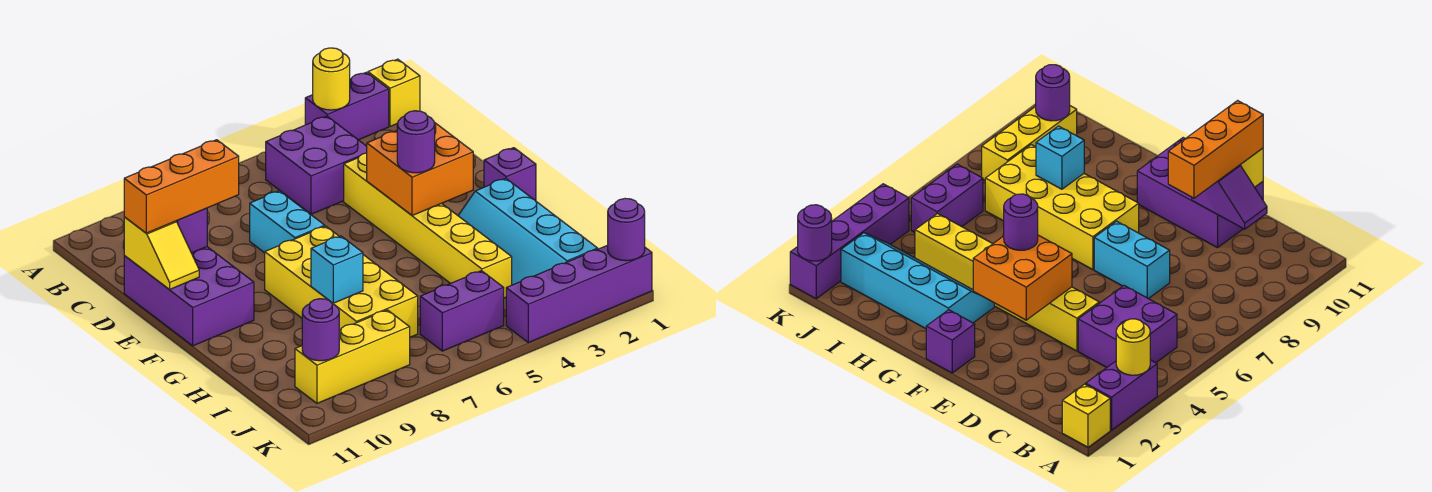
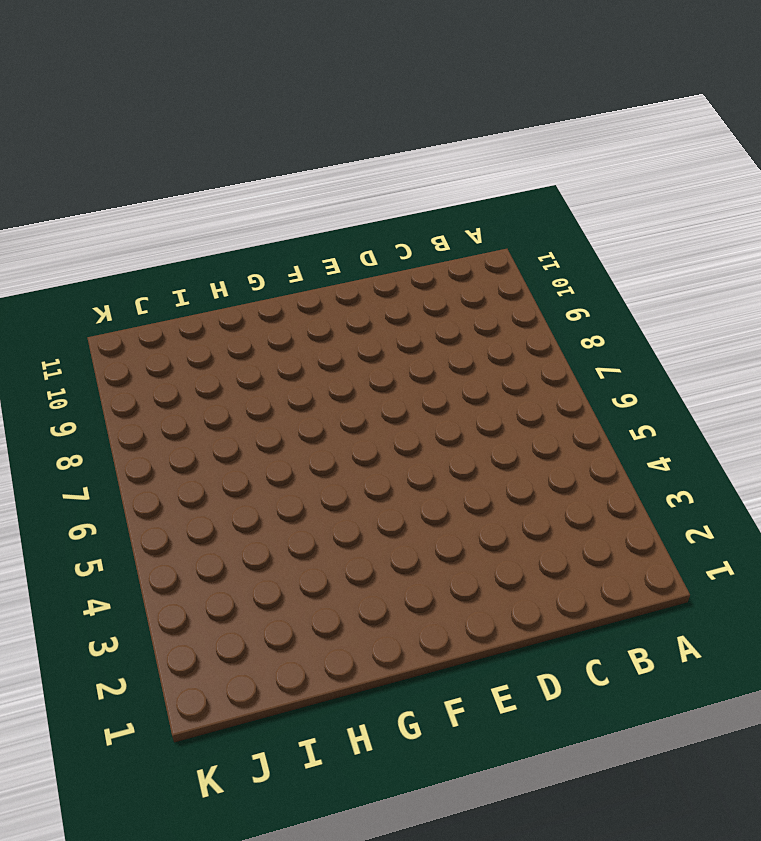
none -> yellow brick A1 level 1
none -> purple brick A2:A3 level 1
none -> purple brick B4:C5 level 1

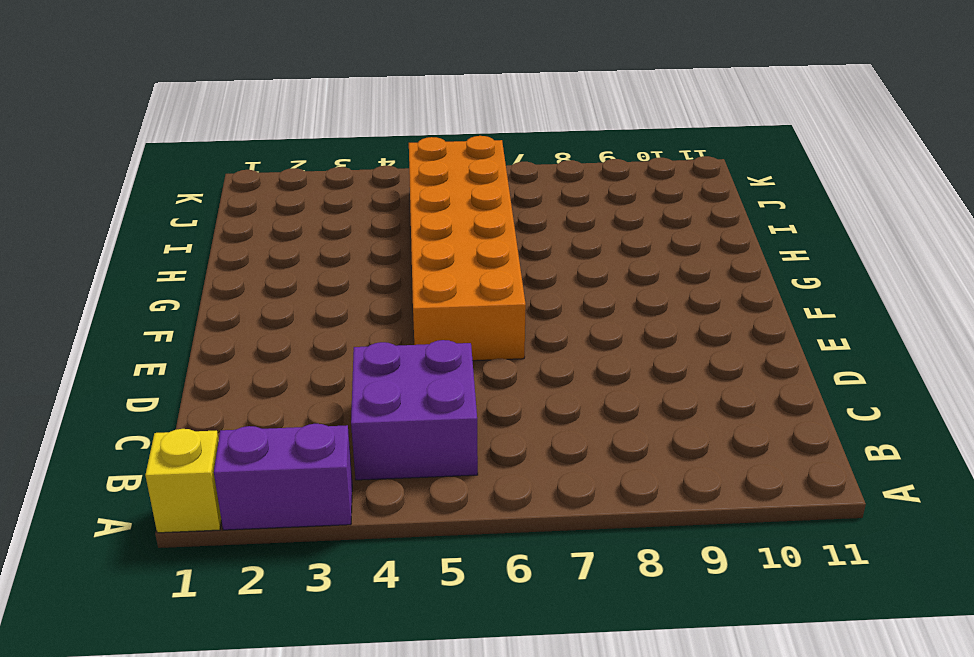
orange brick E5:J6 level 1 -> purple brick J5:J6 level 1
none -> yellow brick D4:I4 level 1
none -> cyan brick D7:E7 level 1
none -> purple brick D10:F11 level 1

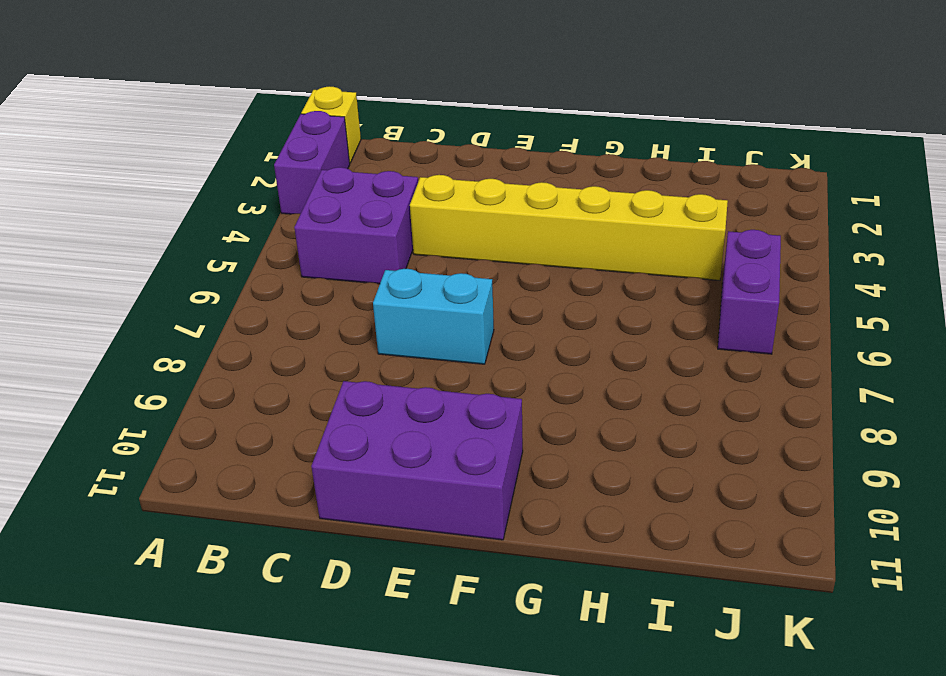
none -> purple brick F1 level 1
none -> yellow brick F7:I8 level 1
none -> cyan slope G2:J3 level 1 top 2

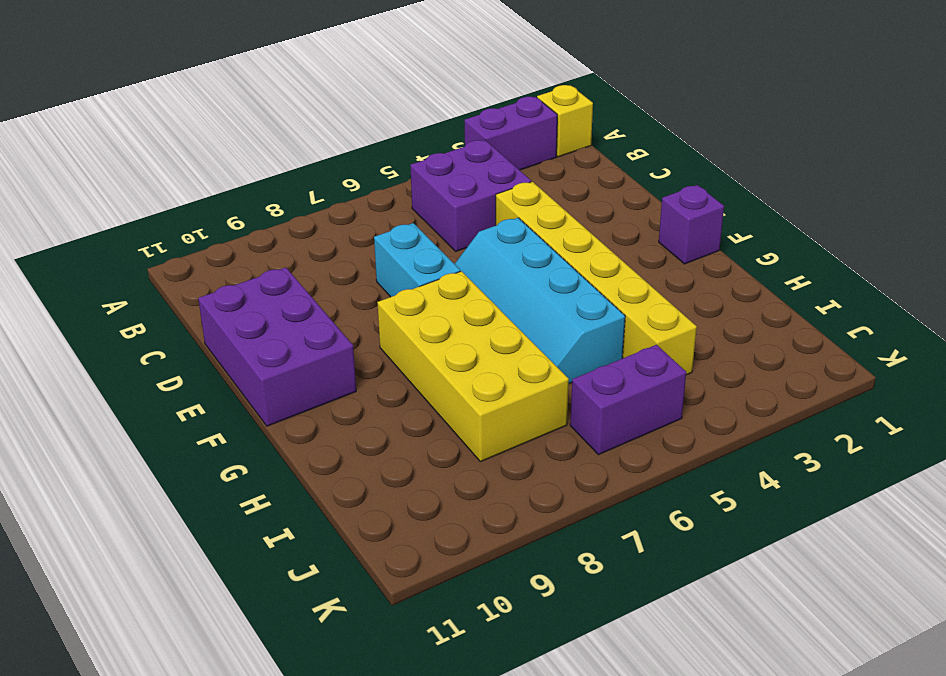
cyan slope E5:H6 level 1 top 5 -> cyan slope G2:J3 level 1 top 2
none -> yellow brick J8:J10 level 1
none -> purple brick K1:K4 level 1
none -> yellow round brick A3 level 2

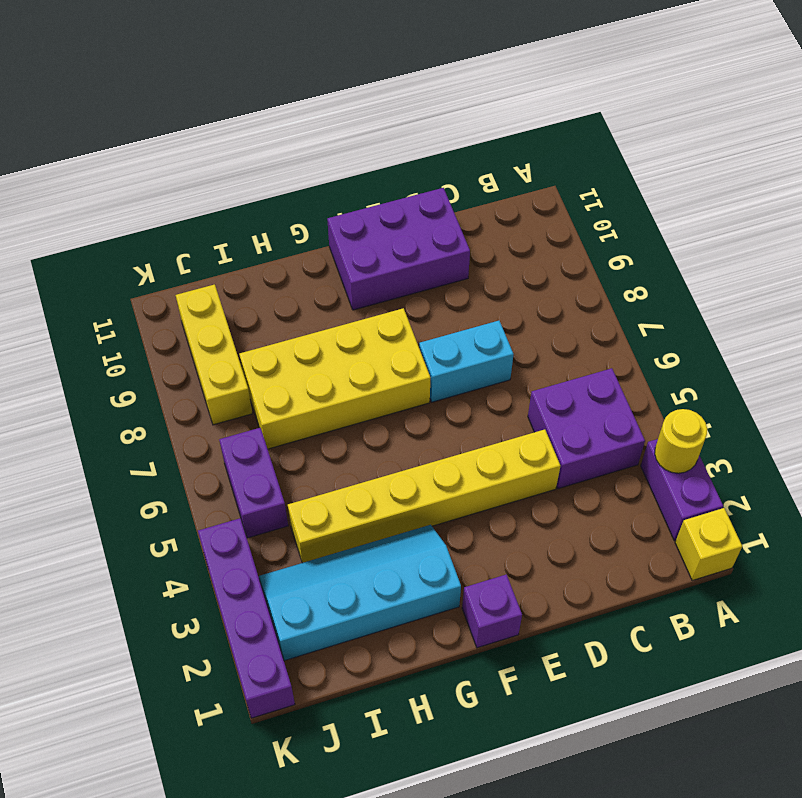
none -> purple slope C10:D10 level 2 top D
none -> yellow slope D11:E11 level 2 top D
none -> orange brick E3:F4 level 2

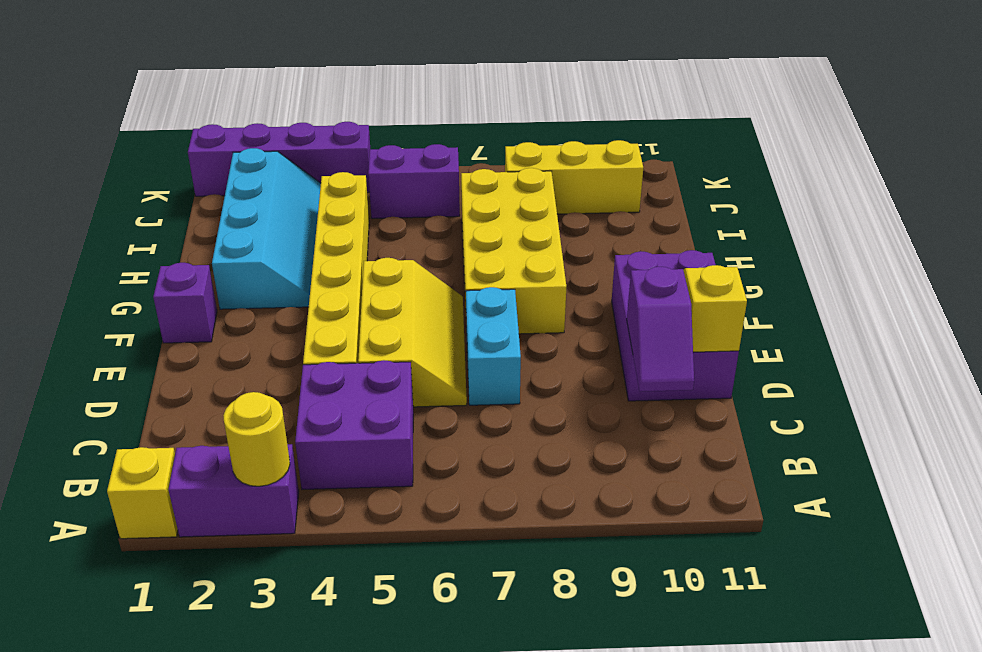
yellow slope D5:F6 level 1 top 5 -> none
none -> orange brick E3:F4 level 2
none -> cyan brick H8 level 2
none -> purple round brick J10 level 2

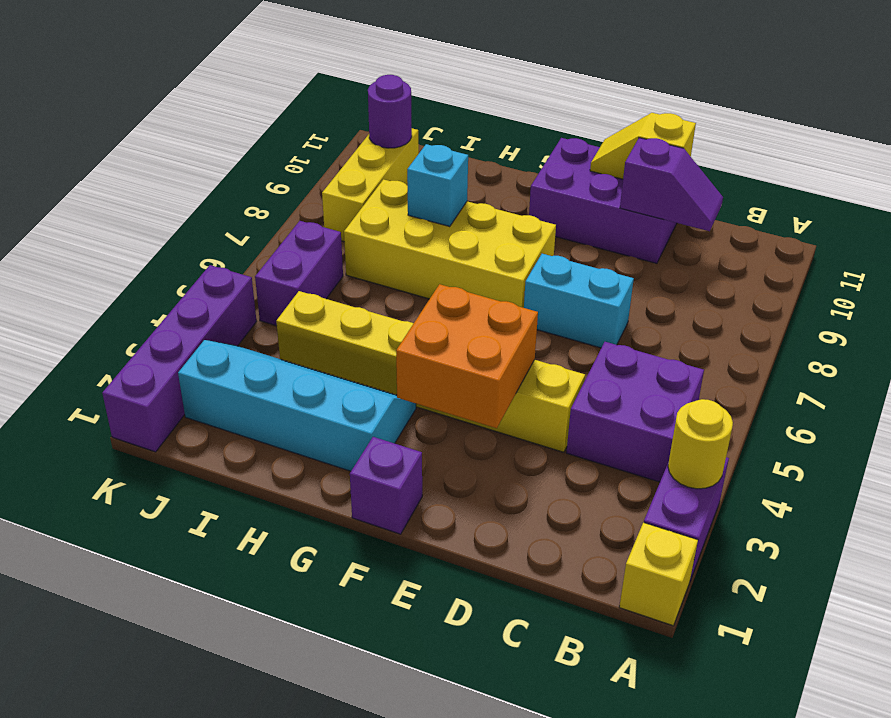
none -> purple round brick K1 level 2
none -> orange brick D9:D11 level 3
none -> purple round brick F4 level 3

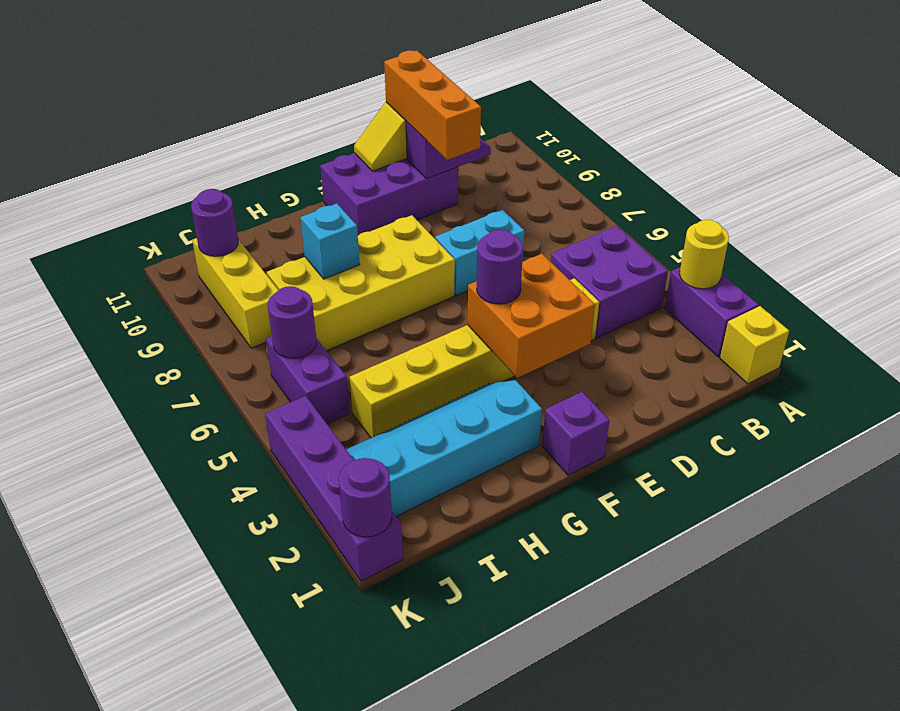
purple round brick J6 level 2 -> none

